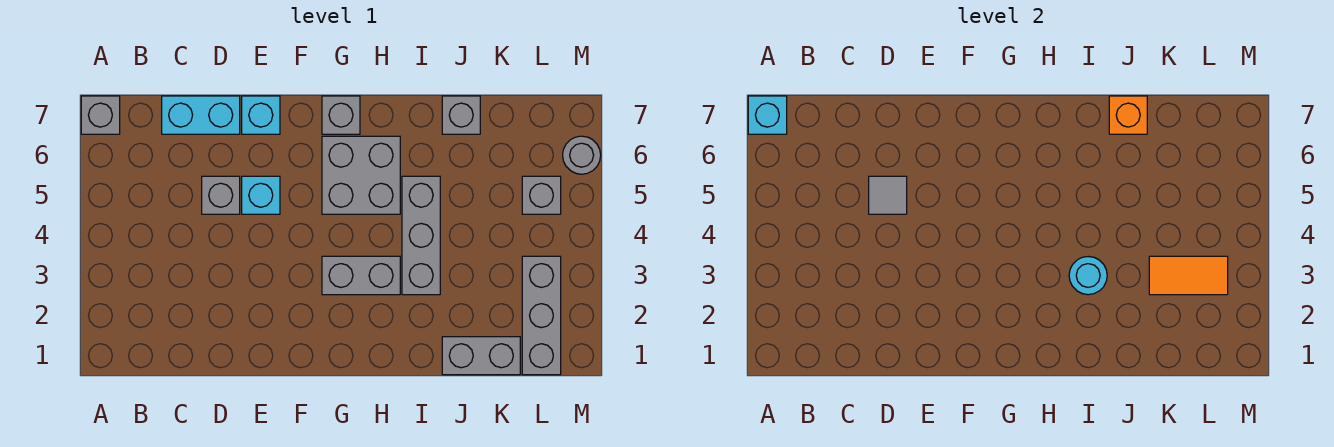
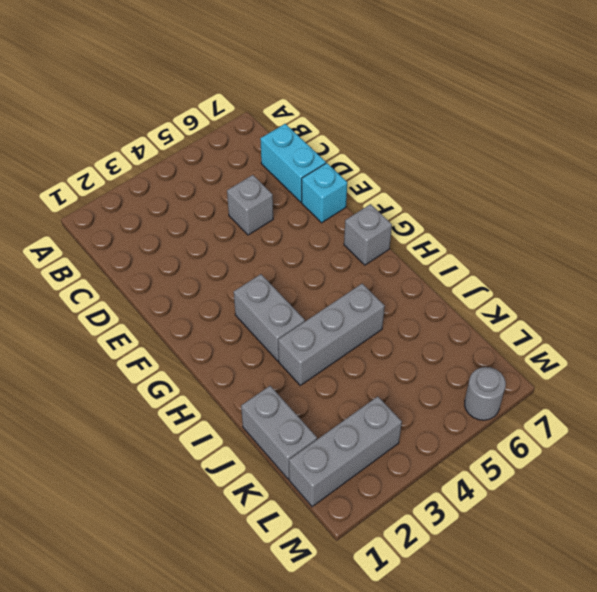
none -> grey brick A7 level 1
none -> cyan brick E5 level 1
none -> grey brick G5:H6 level 1

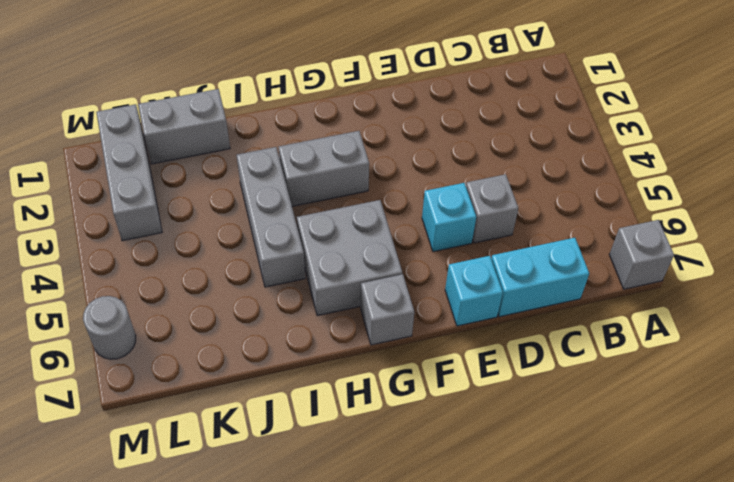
none -> grey brick J7 level 1
none -> grey brick L5 level 1
none -> cyan brick A7 level 2

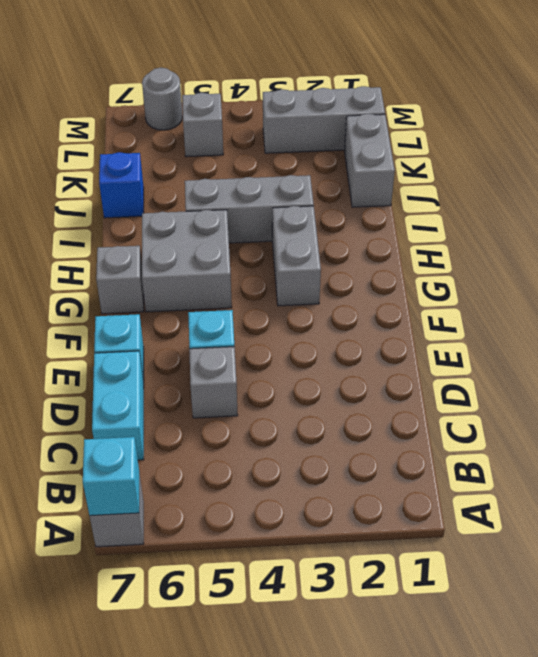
blue brick J7 level 1 -> grey brick J7 level 1
none -> grey tile D5 level 2
none -> cyan round brick I3 level 2
none -> orange brick J7 level 2

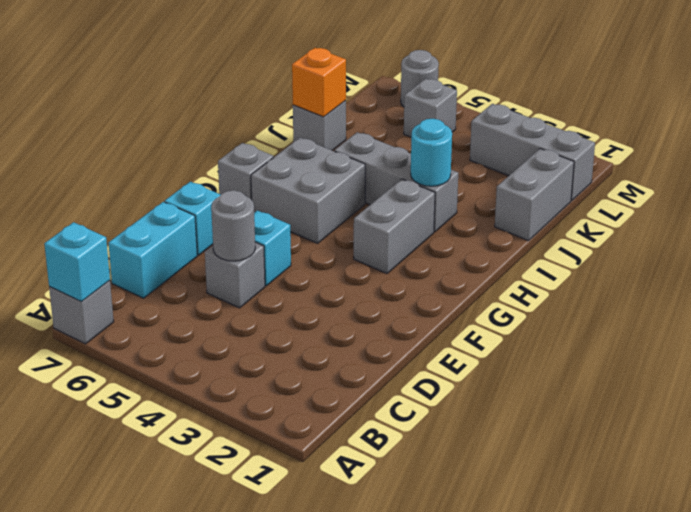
grey round brick D5 level 2 -> grey tile D5 level 2
none -> orange tile K3:L3 level 2

